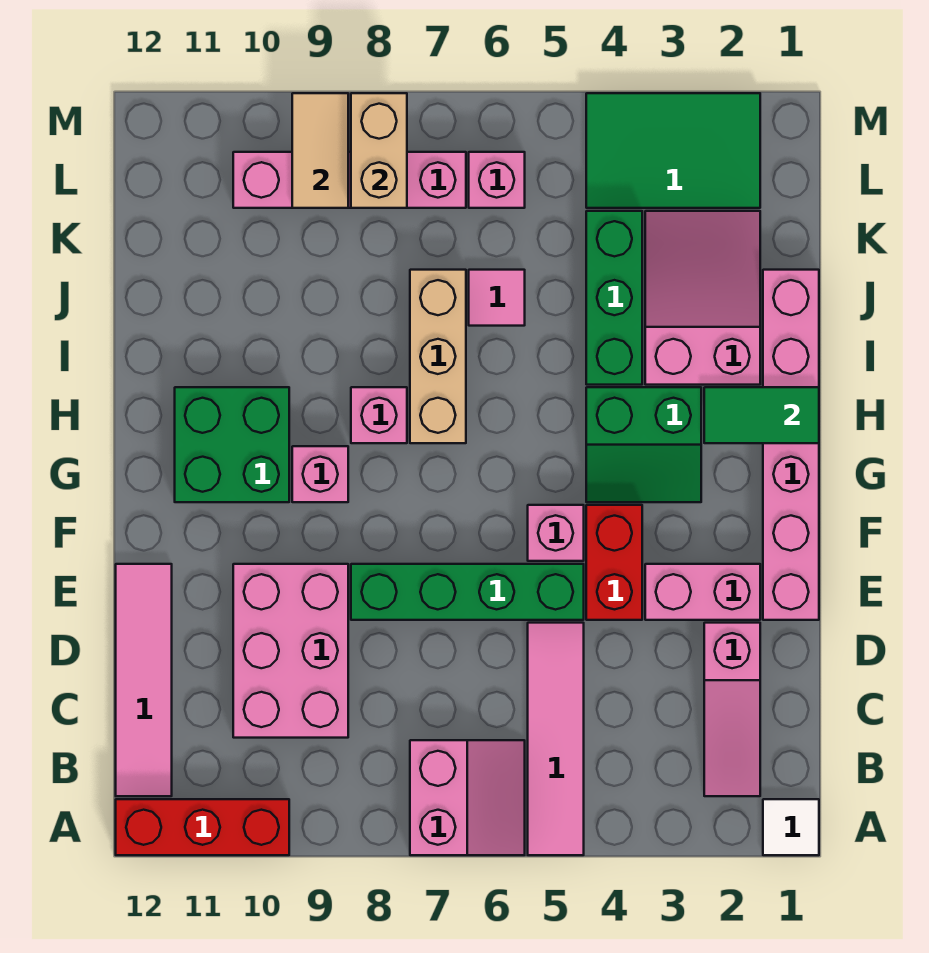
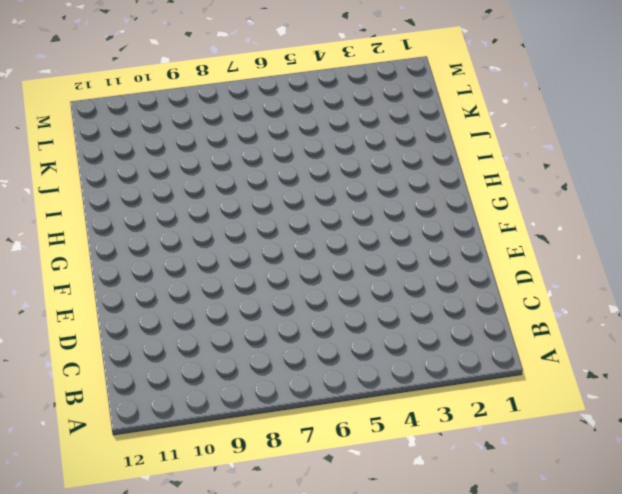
none -> white tile A1 level 1
none -> pink tile A5:D5 level 1
none -> pink slope A6:B7 level 1 top 7

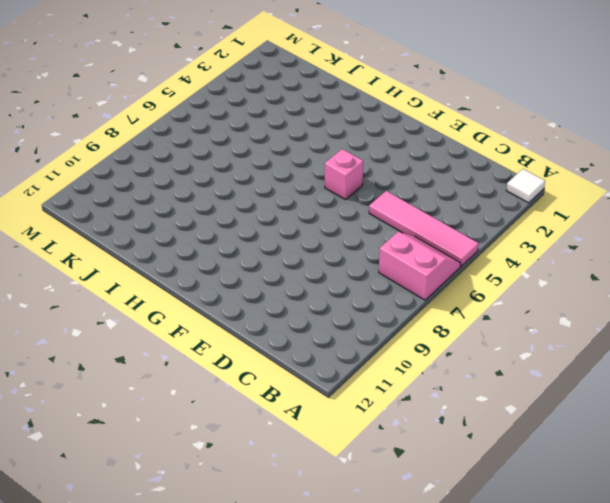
none -> red brick A10:A12 level 1
none -> pink slope B2:D2 level 1 top D
none -> pink tile B12:E12 level 1

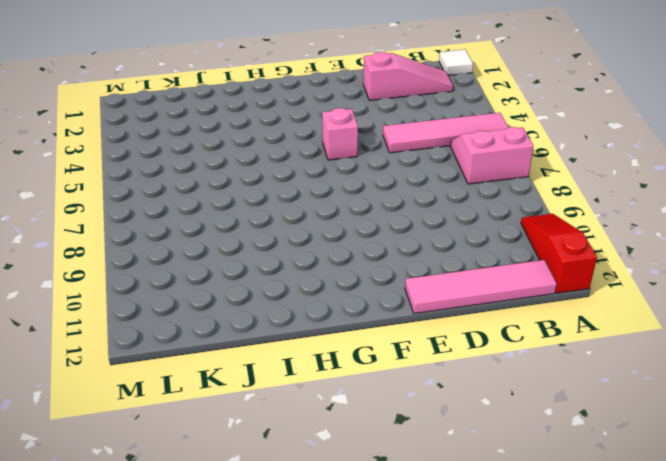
red slope A10:A12 level 1 top 12 -> red brick A10:A12 level 1
none -> pink brick C9:E10 level 1
none -> pink brick E1:J1 level 1
none -> pink brick E2:E3 level 1

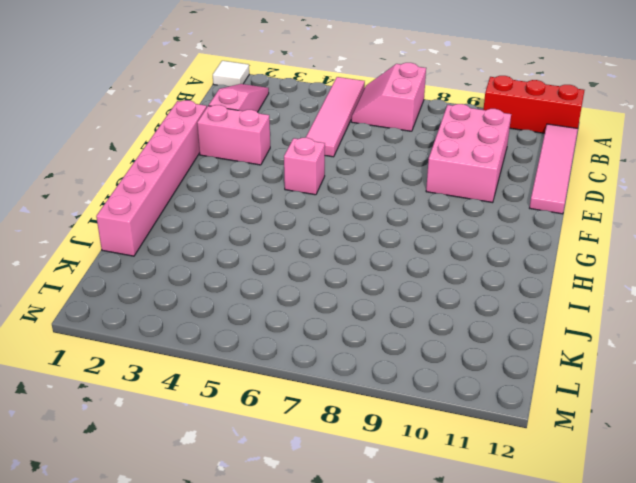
none -> red brick E4:F4 level 1
none -> green brick E5:E8 level 1
none -> green slope G3:H4 level 1 top H

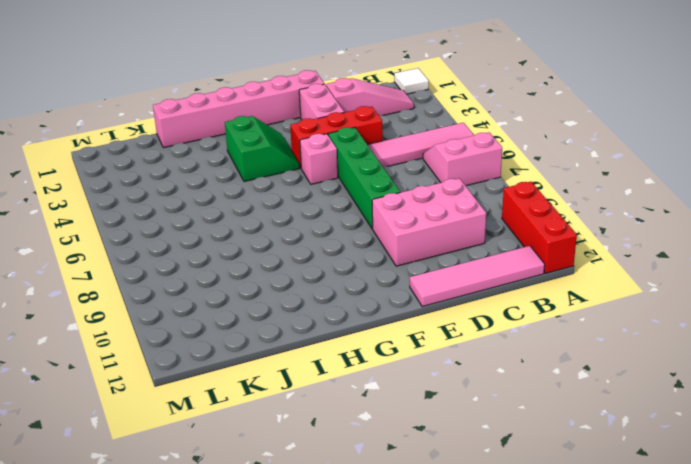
red brick D4:F4 level 1 -> red brick E4:F4 level 1
none -> pink brick G9 level 1
none -> green brick G10:H11 level 1
none -> tan brick H7:J7 level 1

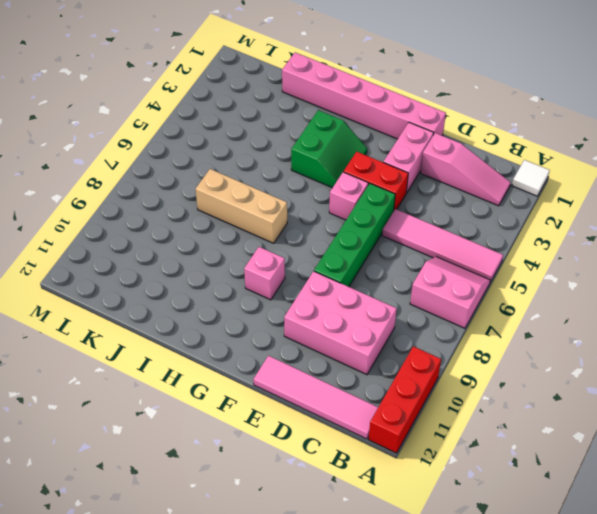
none -> green brick G10:H11 level 1
none -> pink brick H8 level 1
none -> pink slope I2:K3 level 1 top I

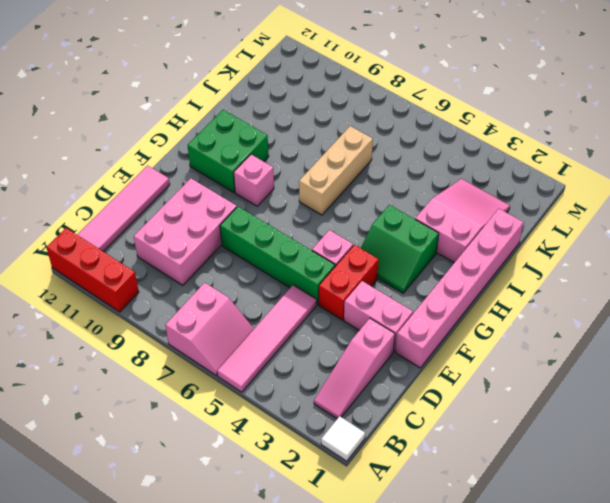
none -> pink brick H8 level 1
none -> green brick I4:K4 level 1
none -> pink tile J6 level 1

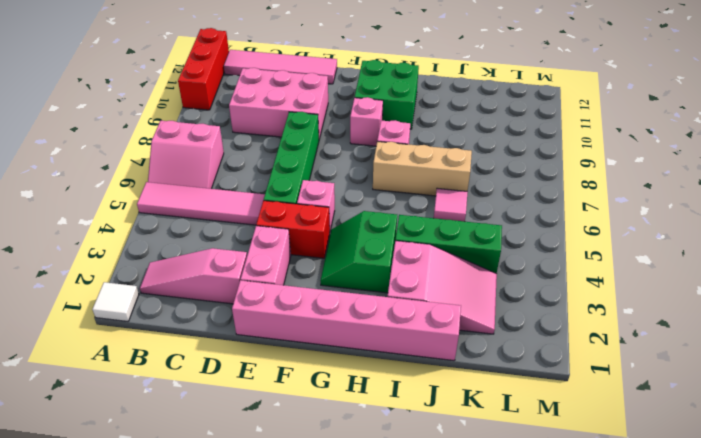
none -> green tile L2:M4 level 1
none -> pink brick L6 level 1
none -> pink brick L7:L10 level 1

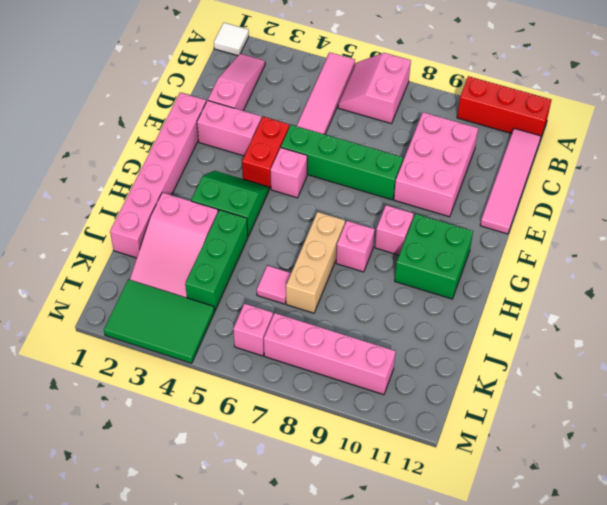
none -> green tile H1:H2 level 2
none -> tan brick L8:M8 level 2
none -> tan tile L9:M9 level 2

